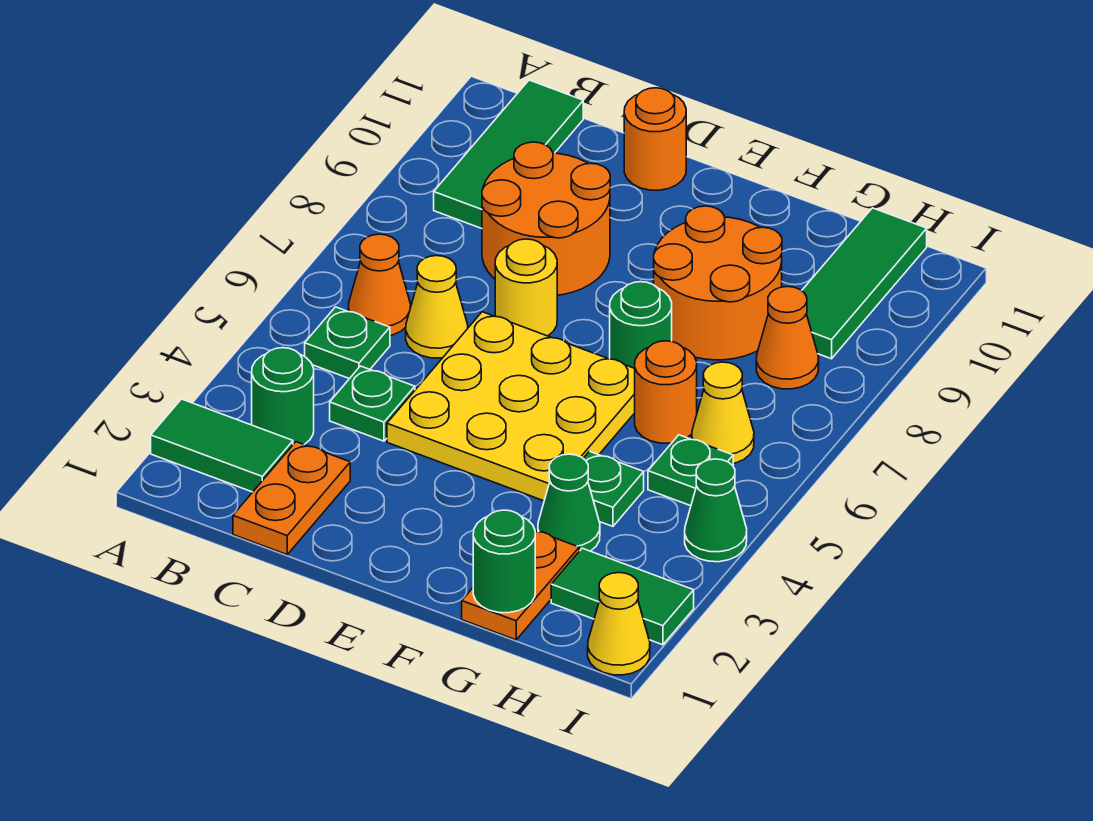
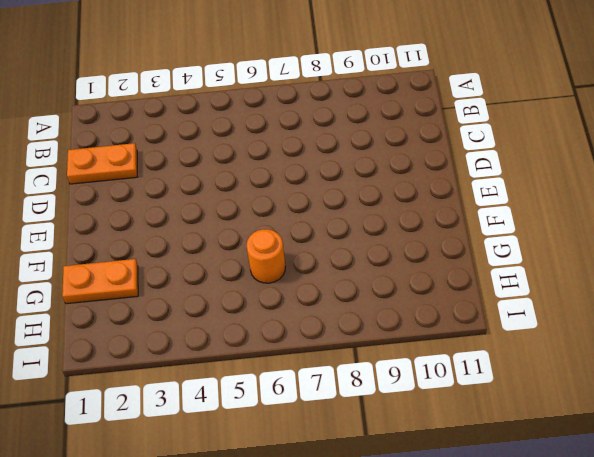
none -> green tile A2:B2 level 1
none -> green round brick B3 level 1
none -> green plate B5 level 1

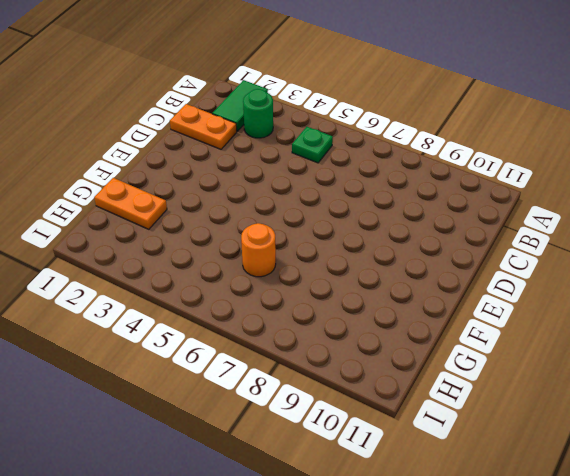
none -> orange cone B6 level 1
none -> green tile B9:B11 level 1
none -> green plate C4 level 1

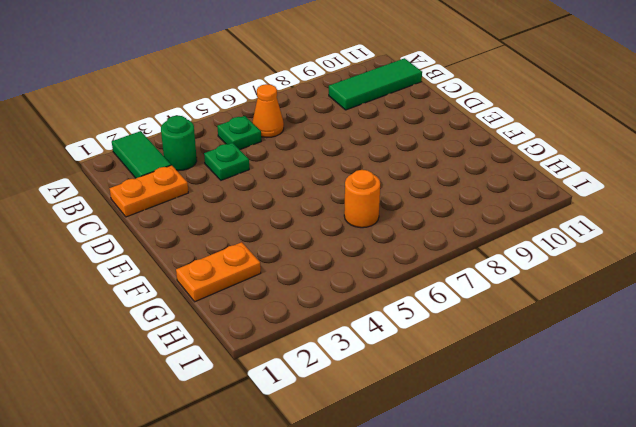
none -> yellow cone C6 level 1
none -> orange round brick C8:D9 level 1
none -> yellow plate D4:F6 level 1

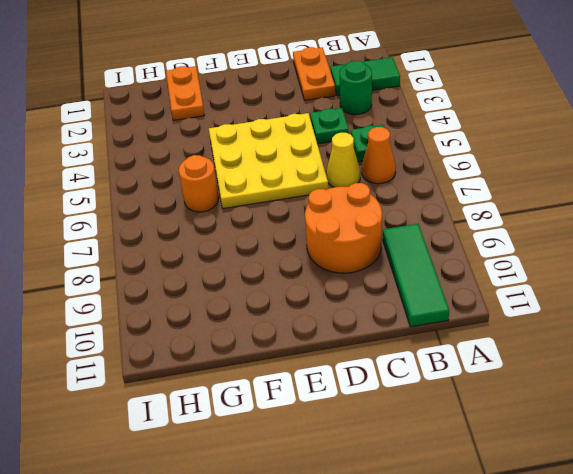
none -> yellow round brick D7 level 1
none -> orange round brick D11 level 1
none -> green round brick F7 level 1

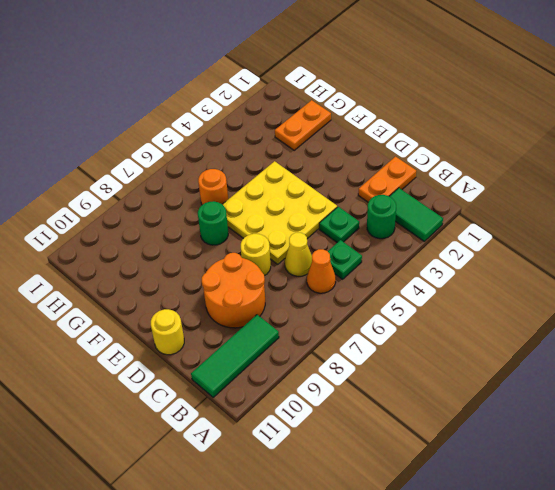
yellow round brick D11 level 1 -> orange round brick D11 level 1
none -> orange round brick F8:G9 level 1
none -> green cone G3 level 1
none -> green plate G4 level 1

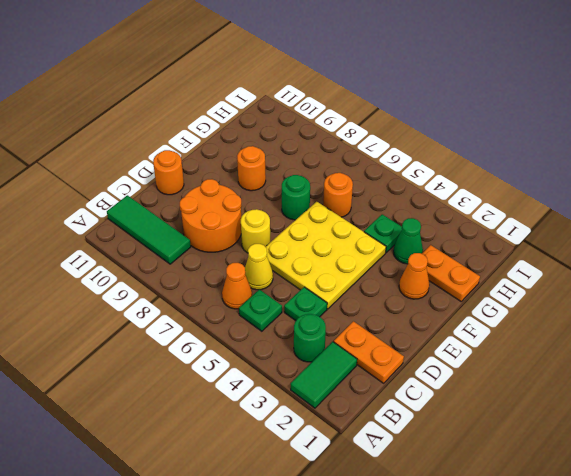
orange cone F2 level 1 -> orange cone H8 level 1
orange round brick F9 level 1 -> orange round brick F8:G9 level 1
none -> green tile H2:I2 level 1
none -> green plate H5 level 1
none -> yellow cone H6 level 1

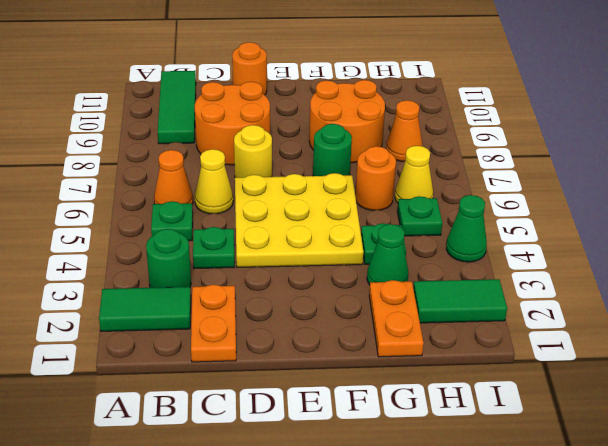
none -> green tile H9:H11 level 1
none -> yellow cone I1 level 1
none -> green round brick G1 level 2

